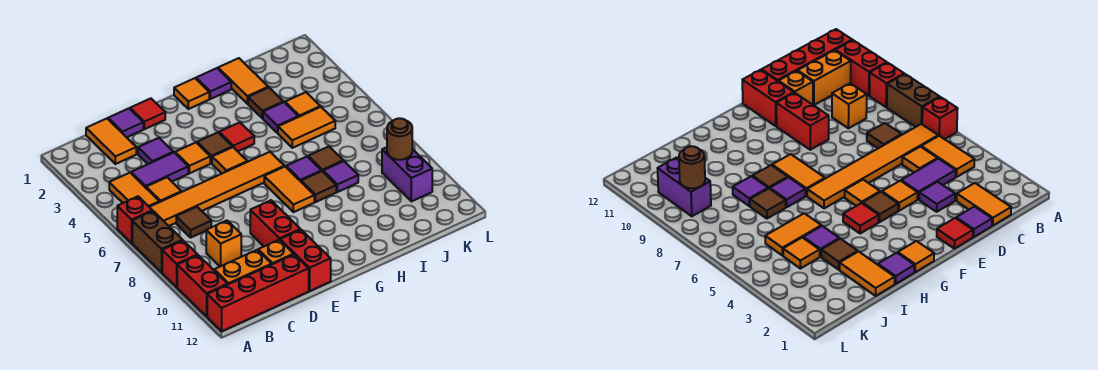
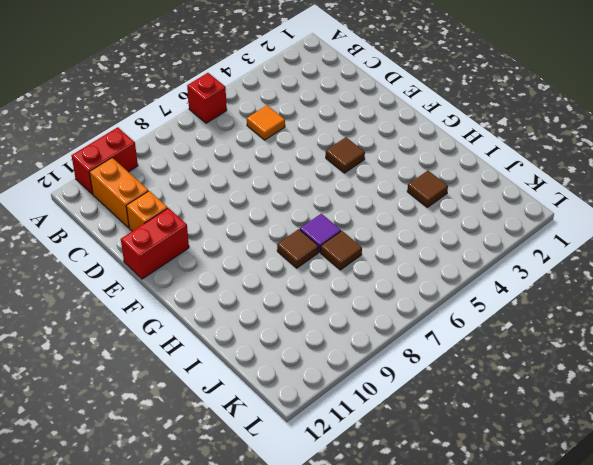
none -> brown brick A7:A8 level 1
none -> red brick A9 level 1
none -> red brick A12:D12 level 1
none -> orange tile B4:B5 level 1

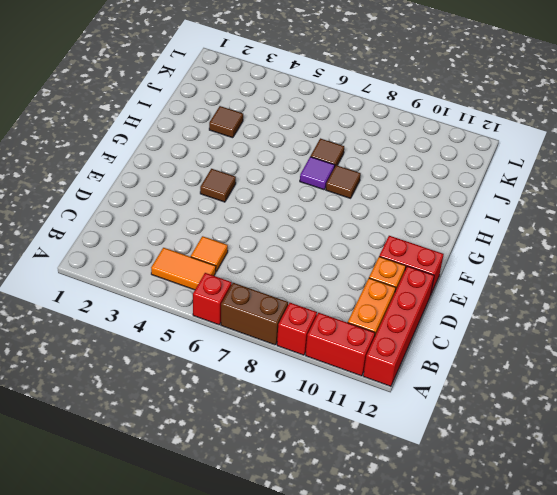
none -> orange tile B6:G6 level 1
none -> orange tile C1:C2 level 1
none -> purple tile C4:D4 level 1
none -> brown tile C7 level 1

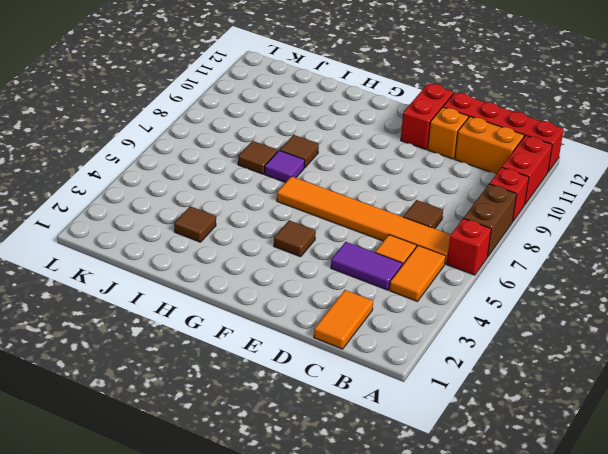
none -> orange brick C9 level 1
none -> purple tile D1 level 1
none -> purple tile D3 level 1
none -> red tile E1 level 1

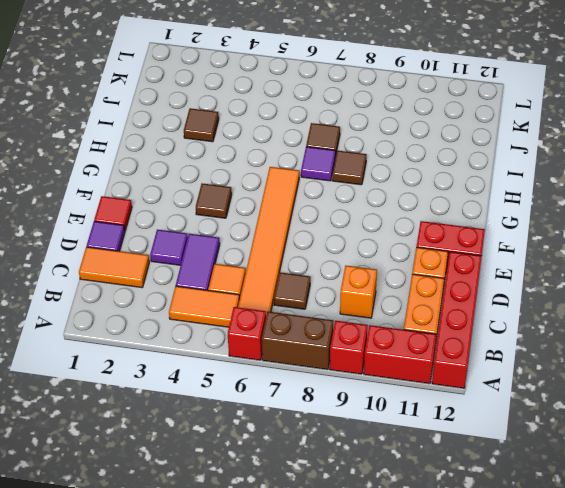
none -> orange tile E4 level 1
none -> red brick E9:E10 level 1
none -> orange tile F5 level 1
none -> orange tile G1 level 1

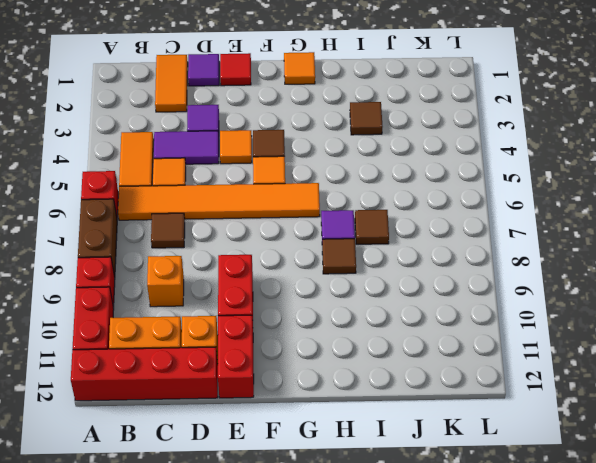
none -> red tile G4 level 1
none -> orange tile G7:G8 level 1
none -> purple tile H1 level 1
none -> orange tile I1:I2 level 1

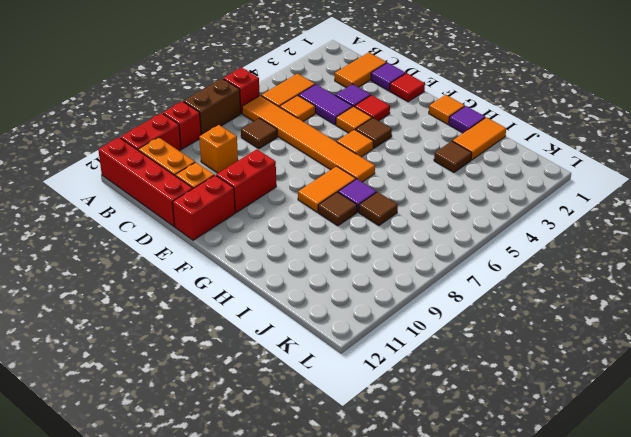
red tile E3 level 1 -> red tile G4 level 1
none -> purple tile I4 level 1
none -> orange tile I5:J5 level 1
none -> purple tile I8 level 1
none -> orange tile J4 level 1

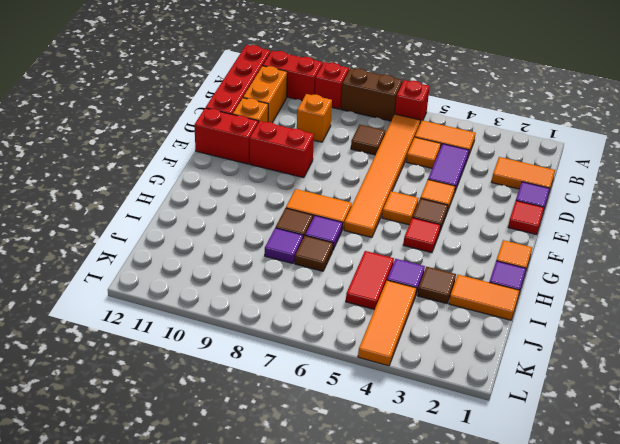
red tile I5:J5 level 1 -> orange tile I5:J5 level 1
orange tile J4:L4 level 1 -> orange tile J4 level 1
none -> purple tile D3 level 1
none -> purple brick K9:K10 level 1
none -> brown round brick K9 level 2

